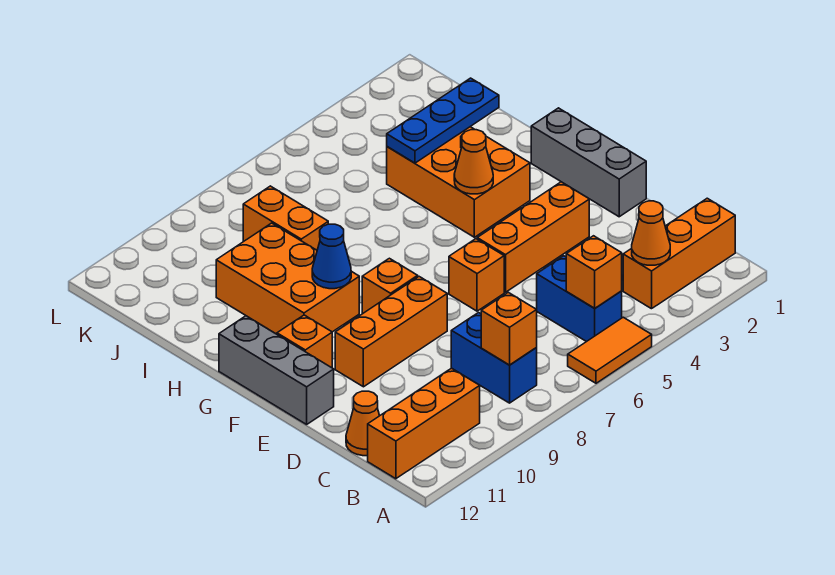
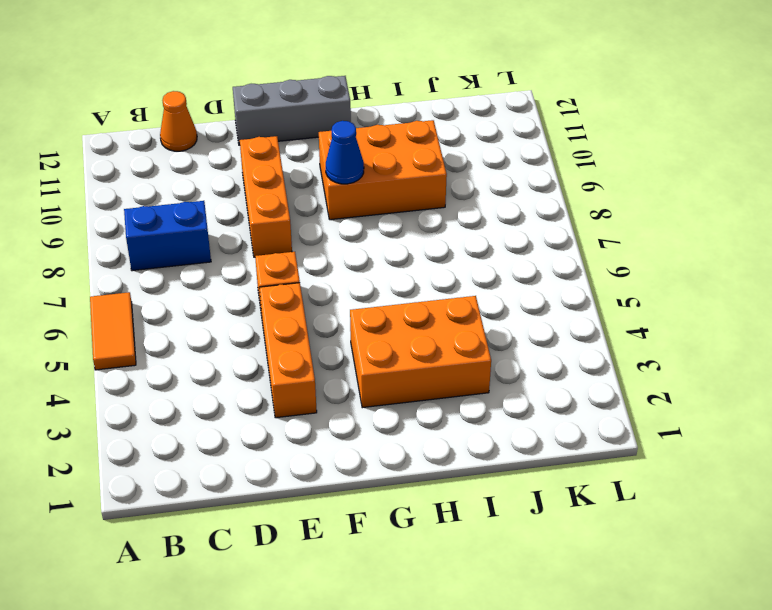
none -> orange brick B1:B3 level 1
none -> blue brick B5:C5 level 1
none -> orange brick B10:B12 level 1

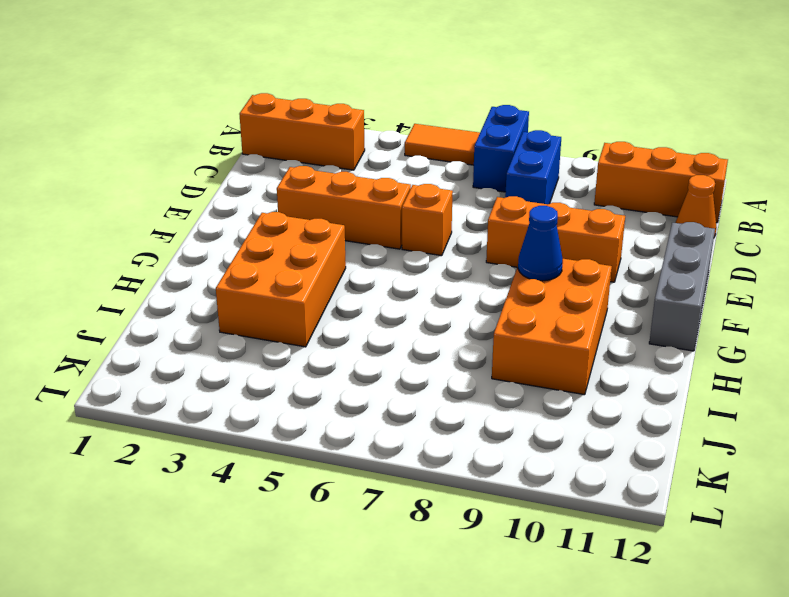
blue brick A7:B7 level 1 -> blue brick B5:C5 level 1
none -> grey brick E1:G1 level 1
none -> orange brick F8 level 1
none -> orange brick F11 level 1

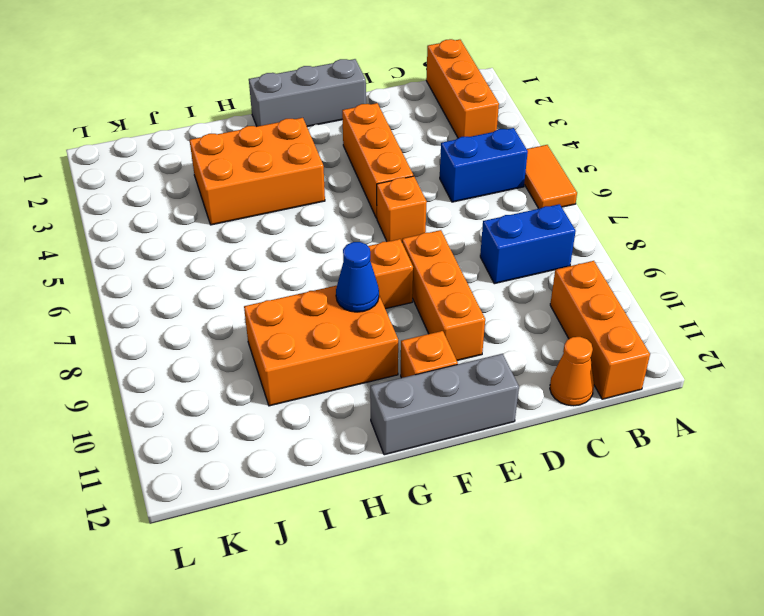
none -> orange brick I8:J8 level 1
none -> orange cone B3 level 2
none -> orange brick B5 level 2

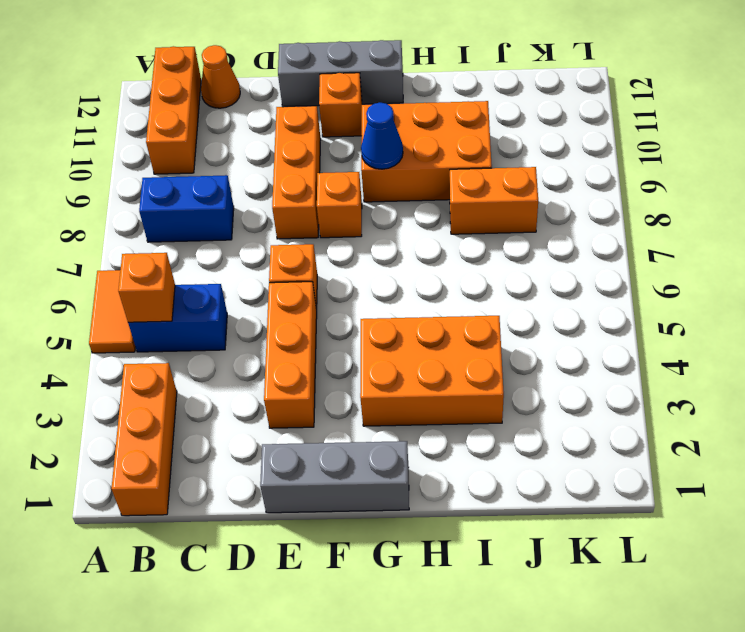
none -> orange cone B3 level 2
none -> orange brick B8 level 2
none -> orange cone G4 level 2

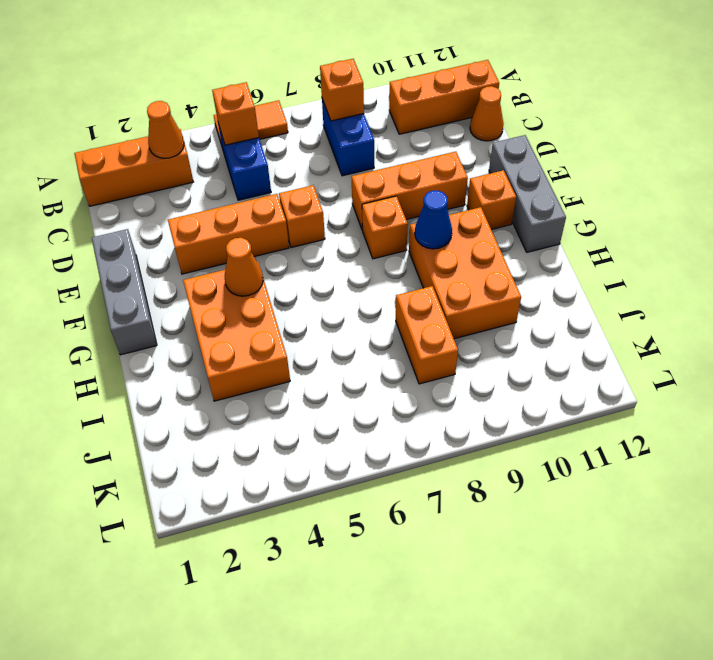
none -> blue plate I2:I4 level 2

